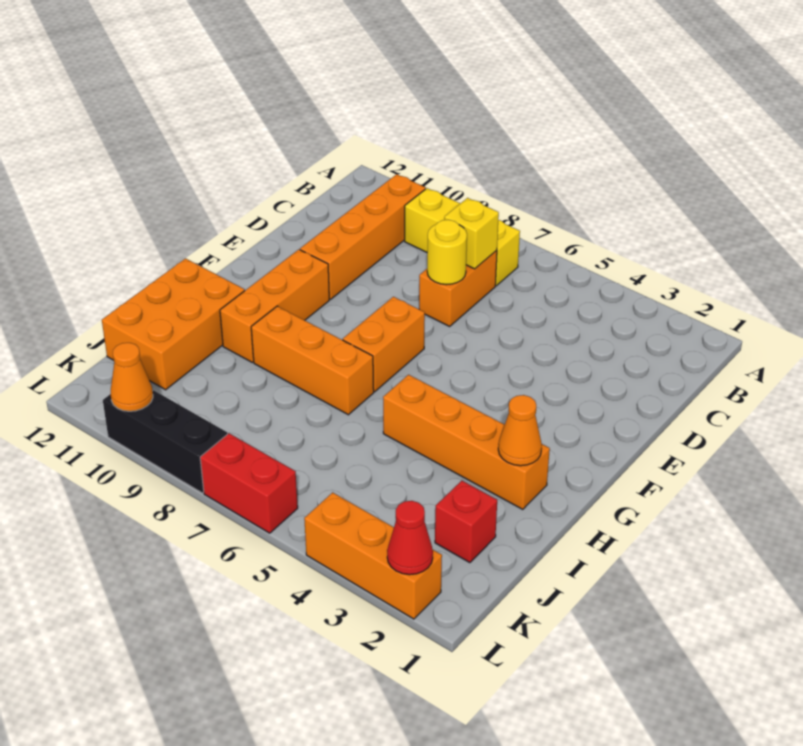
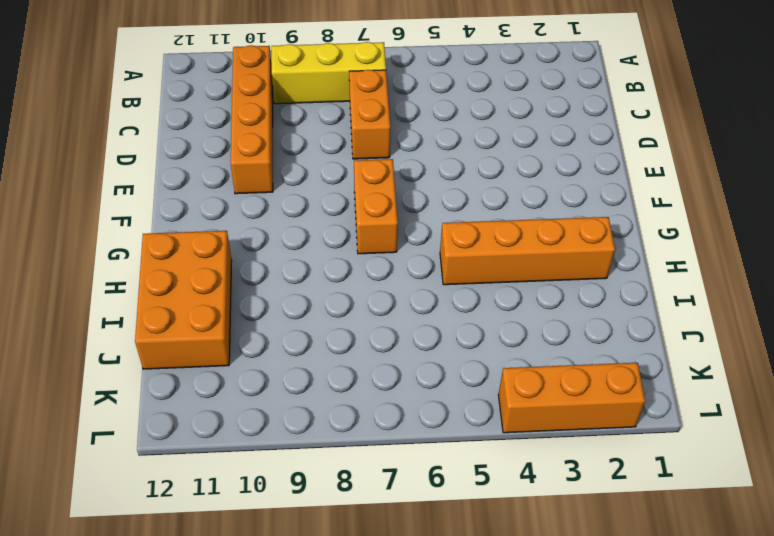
none -> orange brick F10:H10 level 1
none -> orange brick H7:H9 level 1
none -> red brick J2 level 1

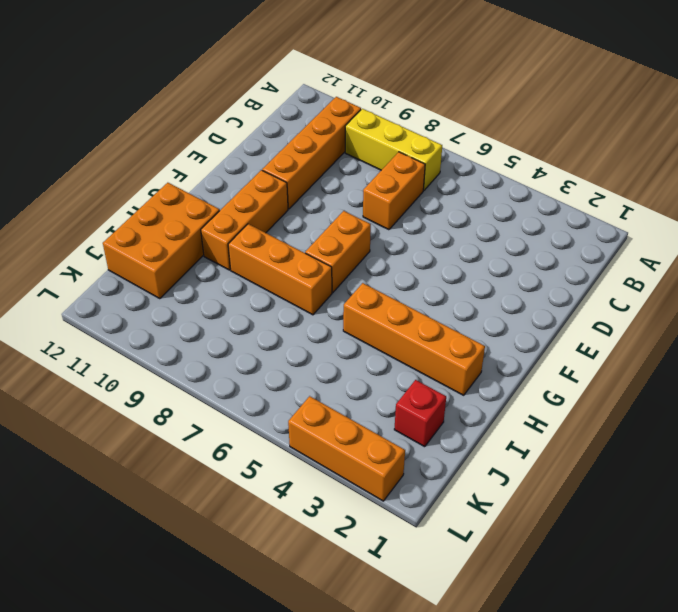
none -> red brick L6:L7 level 1
none -> black brick L8:L10 level 1
none -> yellow brick C7 level 2

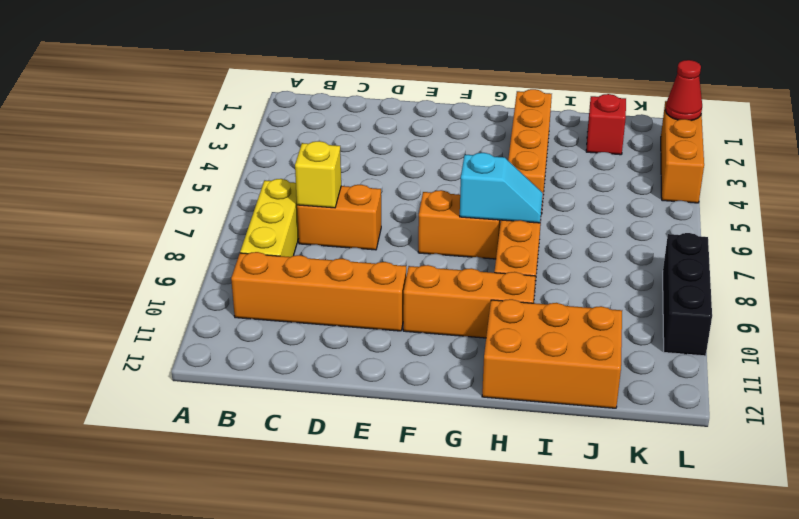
cyan slope G7:H7 level 2 top G -> none
none -> red brick L6:L7 level 1
none -> yellow round brick D7 level 2
none -> orange cone H2 level 2

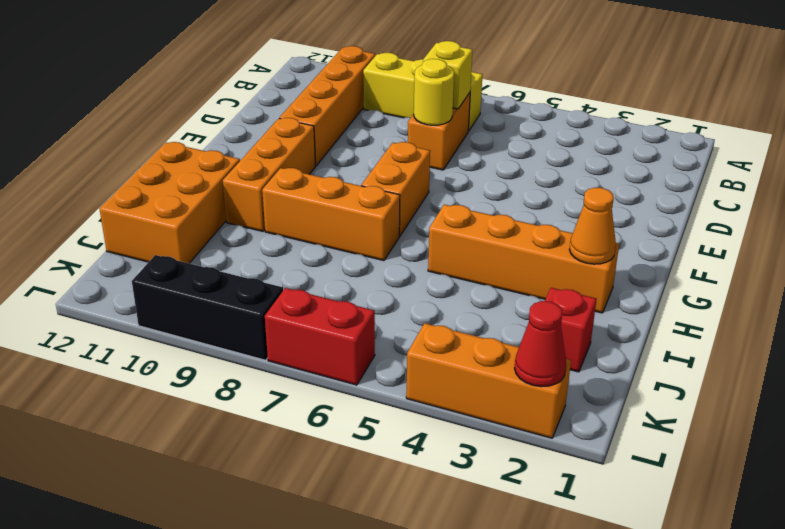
none -> orange cone L10 level 2

